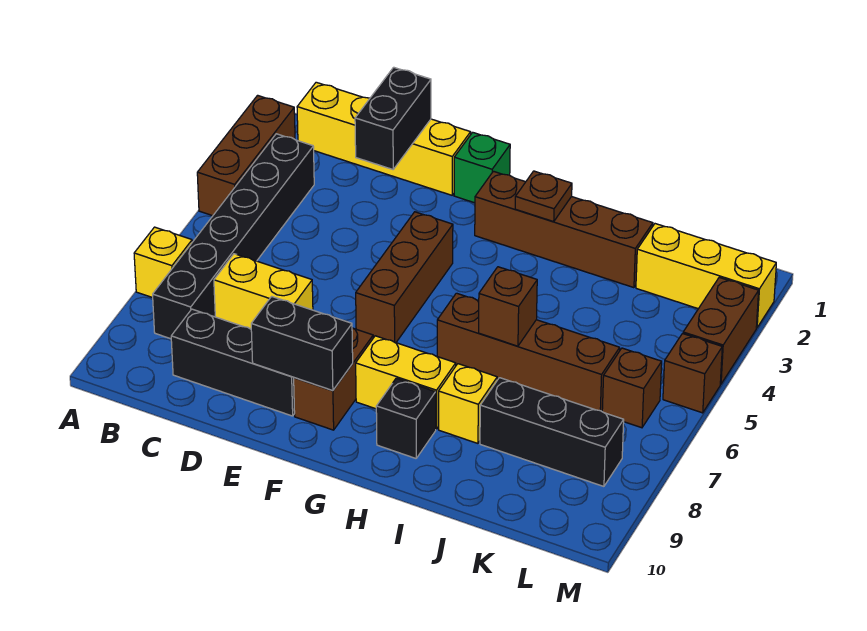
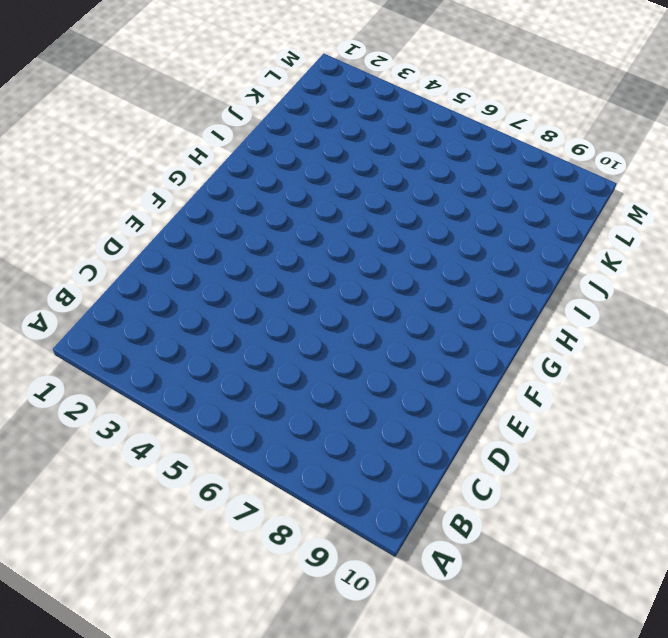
none -> brown brick A2:A4 level 1
none -> yellow brick A7 level 1
none -> yellow brick B1:E1 level 1

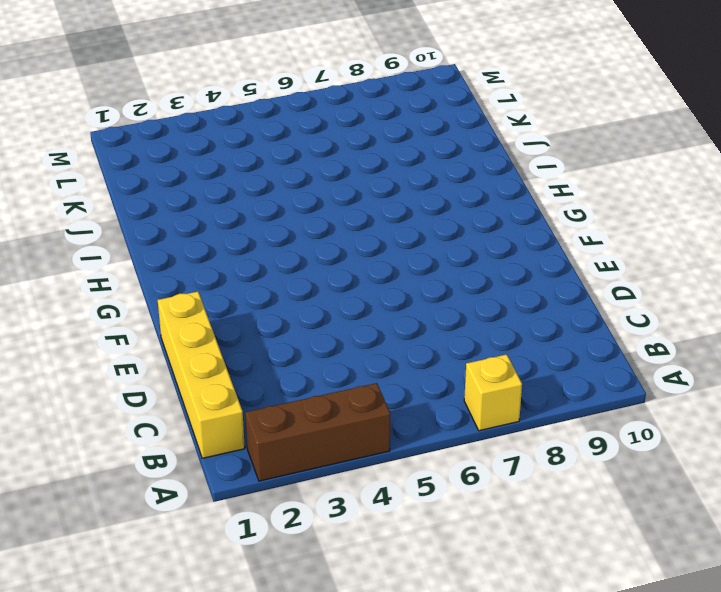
none -> black brick B3:B8 level 1
none -> yellow brick C7:D7 level 1
none -> black brick C9:E9 level 1

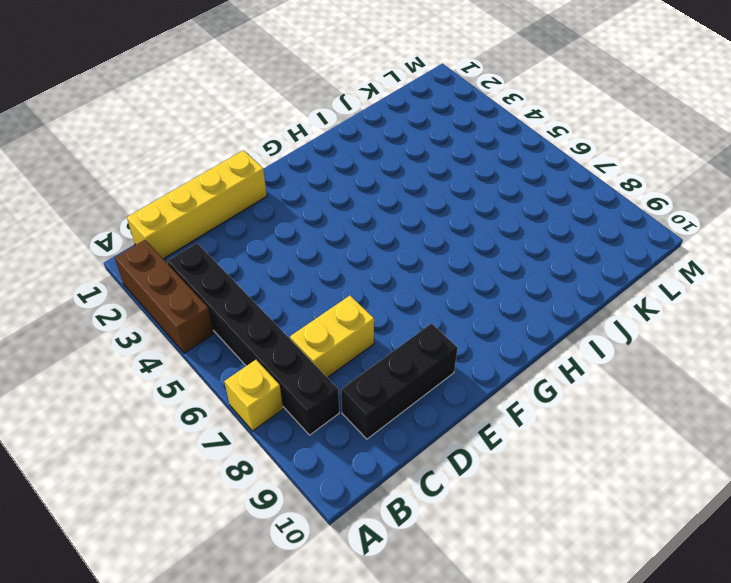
none -> green brick F1 level 1
none -> brown brick F4:F6 level 1
none -> brown brick F8:F9 level 1

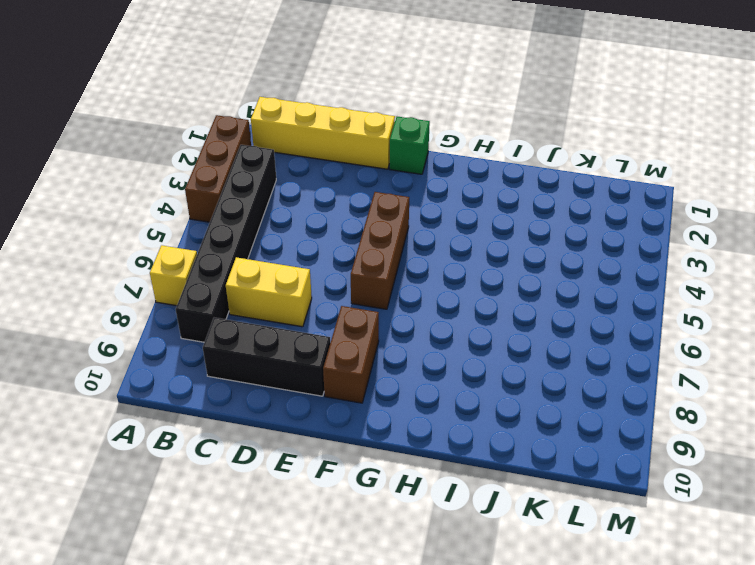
none -> brown brick G2:J2 level 1
none -> yellow brick G8:H8 level 1
none -> brown brick H6:K6 level 1

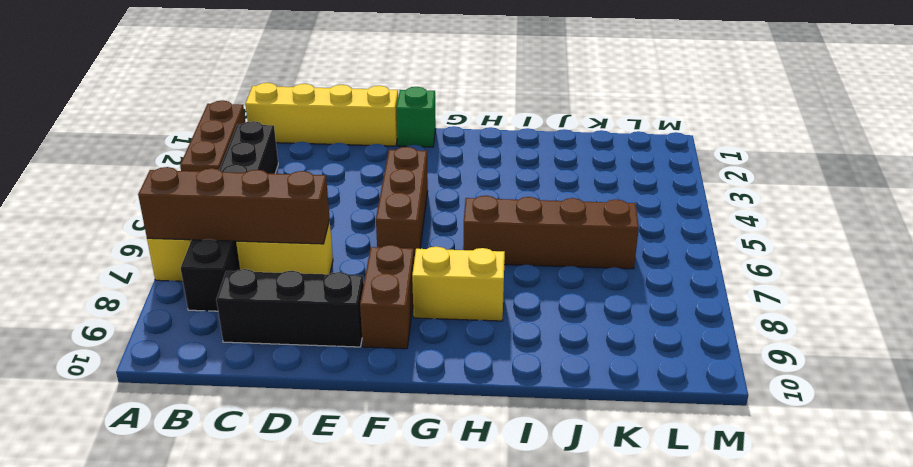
brown brick A7:D7 level 2 -> brown brick G2:J2 level 1
none -> black brick H9 level 1
none -> yellow brick I8 level 1
none -> black brick J8:L8 level 1

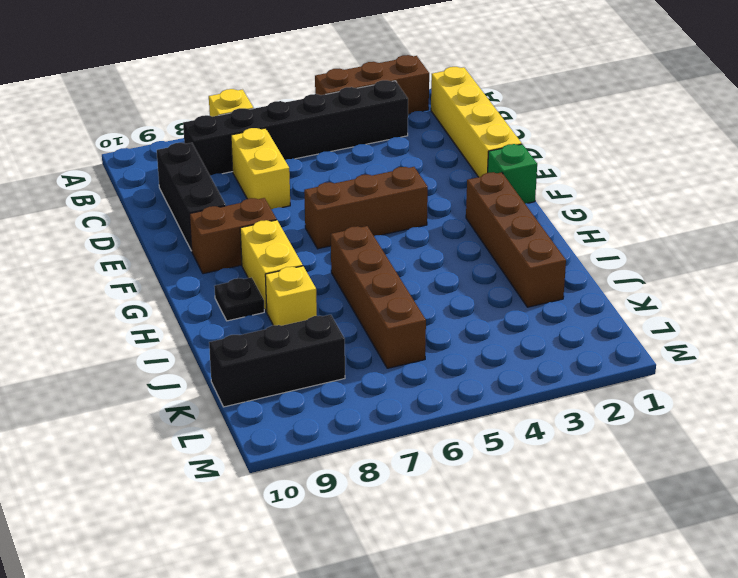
black plate H9 level 1 -> black brick H9 level 1
black brick K8:K10 level 1 -> black brick J8:L8 level 1
none -> yellow brick K2:M2 level 1
none -> brown brick L6 level 1
none -> brown brick M3:M4 level 1

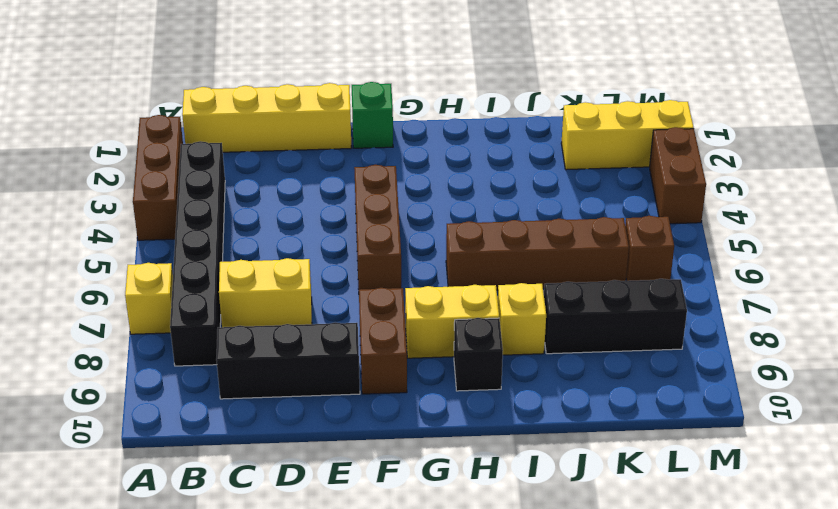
none -> brown brick G2:J2 level 1
none -> brown brick M5 level 1
none -> black brick D1:D2 level 2

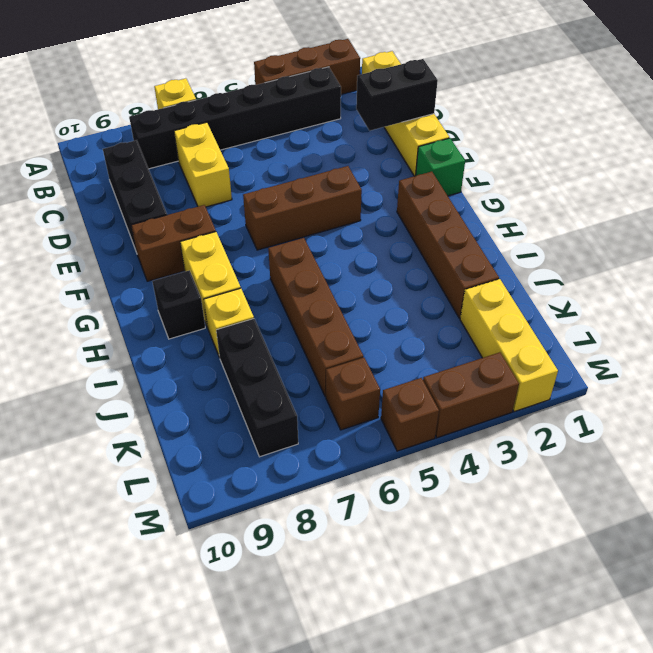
none -> black brick E9:F9 level 2
none -> brown plate H2 level 2
none -> brown brick I6 level 2

